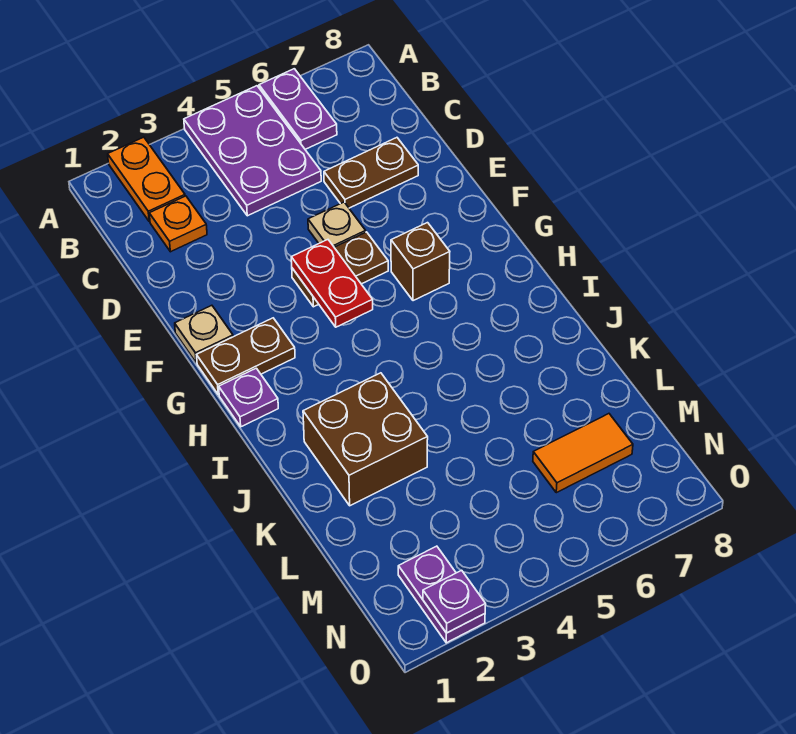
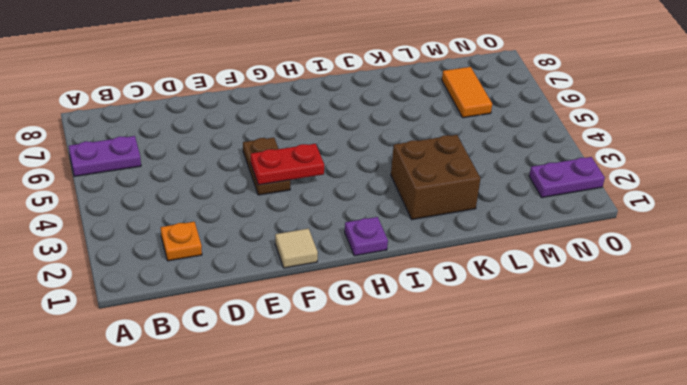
tan tile F1 level 1 -> tan plate F1 level 1
none -> orange plate A2:B2 level 1
none -> purple plate A4:C5 level 1
none -> brown plate D6:D7 level 1

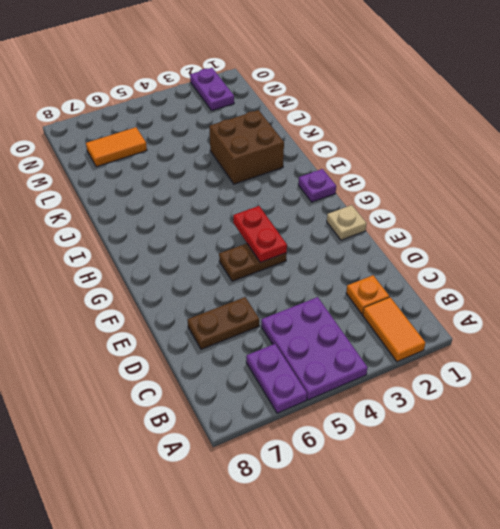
orange tile A2:B2 level 1 -> orange plate A2:B2 level 1
none -> tan plate E5 level 1
none -> brown plate G1:G2 level 1
none -> brown brick G6 level 1

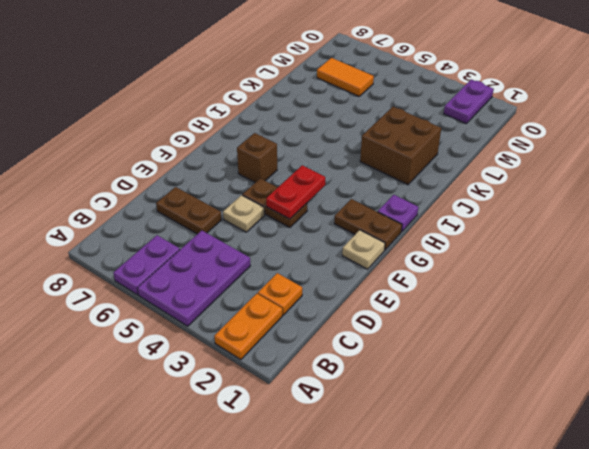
none -> purple plate O2 level 2

